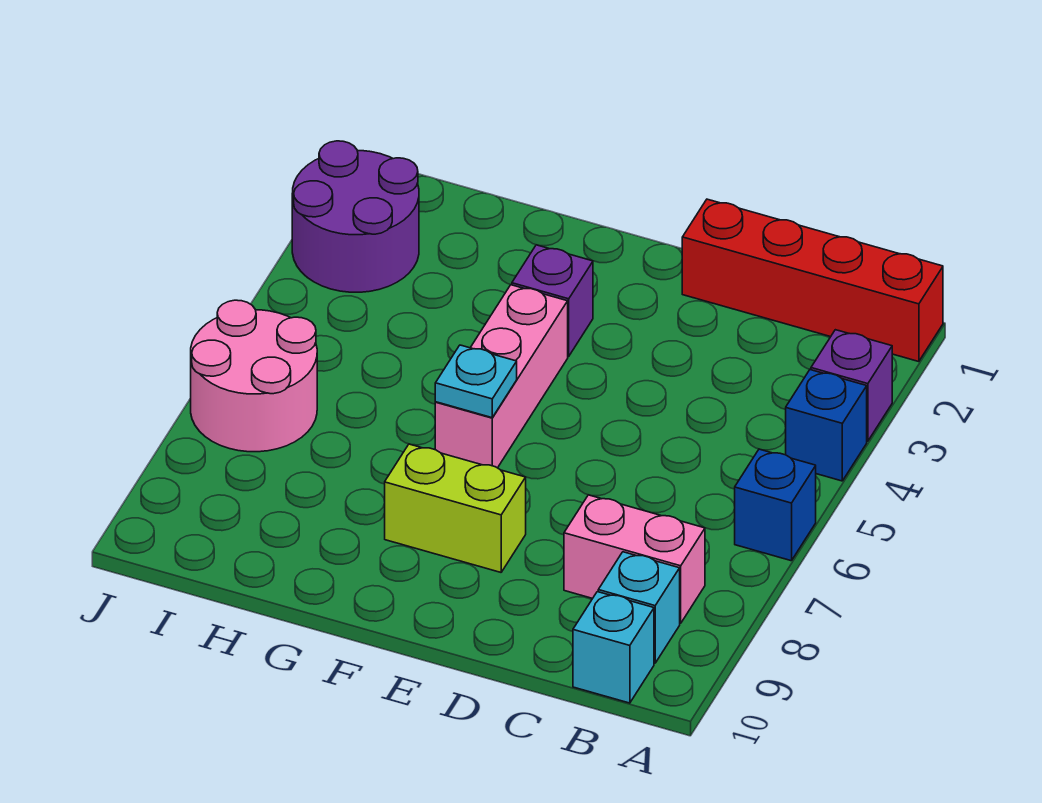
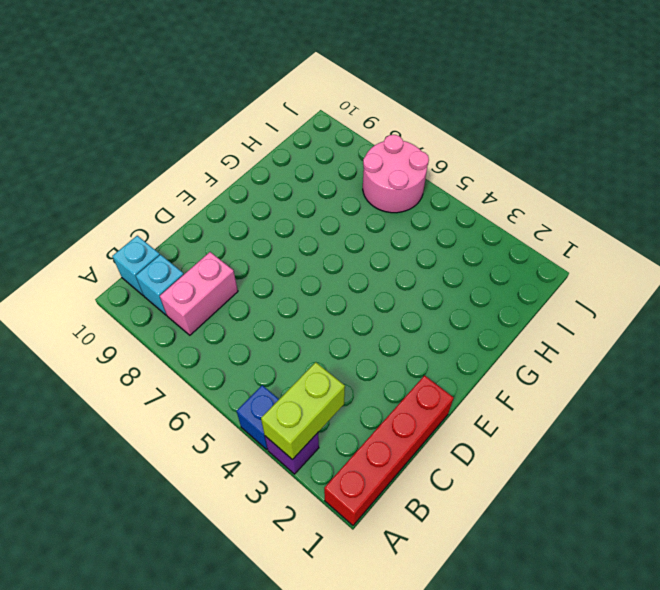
lime brick A3:B3 level 2 -> lime brick E8:F8 level 1
none -> blue brick A6 level 1
none -> purple brick F3 level 1
none -> pink brick F4:F6 level 1

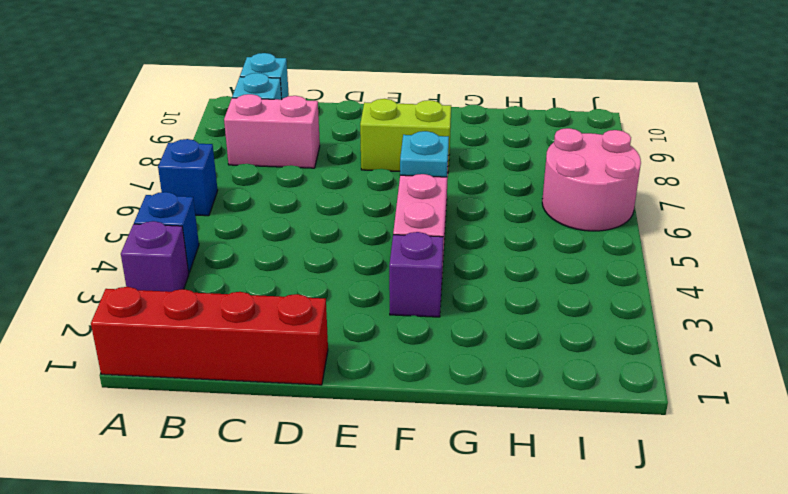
none -> purple round brick I2:J3 level 1

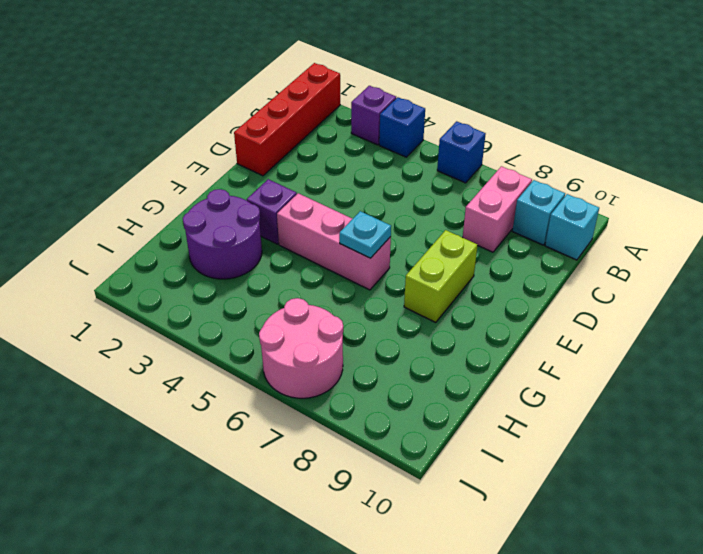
purple round brick G2:H3 level 1 -> purple round brick I2:J3 level 1

